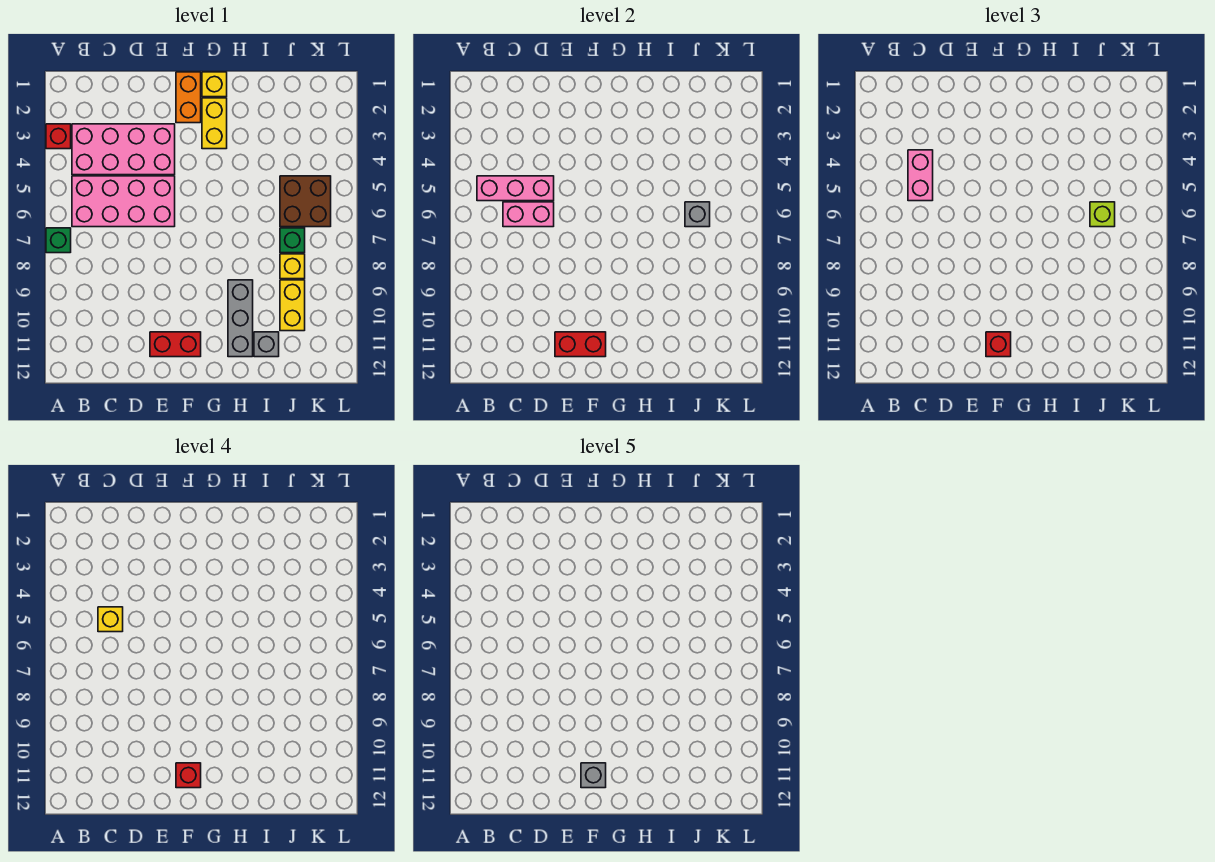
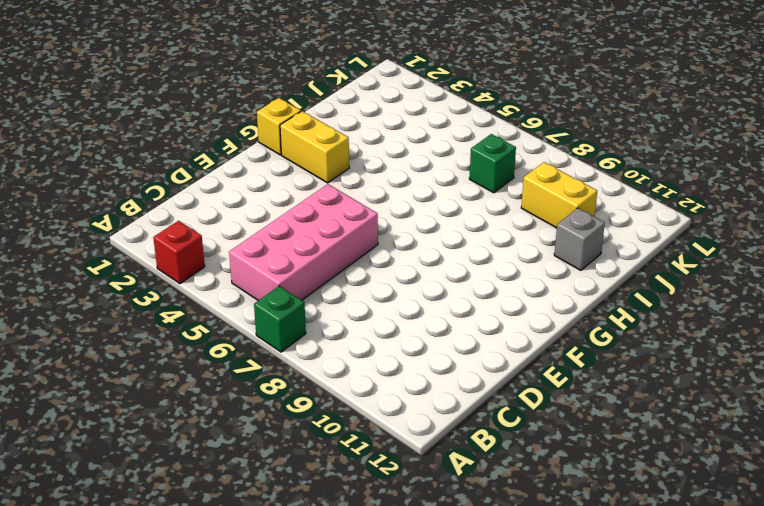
none -> pink brick B3:E4 level 1
none -> red brick E11:F11 level 1
none -> orange brick F1:F2 level 1

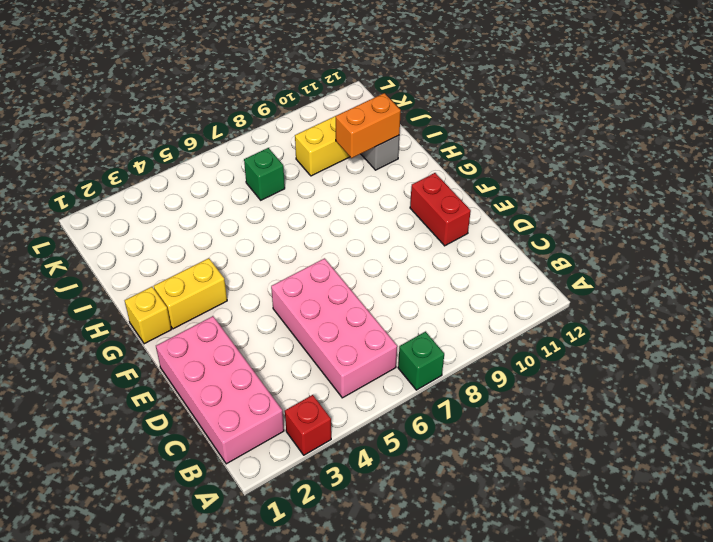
pink brick B1:E2 level 1 -> pink brick B3:E4 level 1
orange brick I10:I11 level 2 -> orange brick F1:F2 level 1
none -> grey brick H9:H11 level 1
none -> brown brick J5:K6 level 1
none -> yellow brick J8 level 1

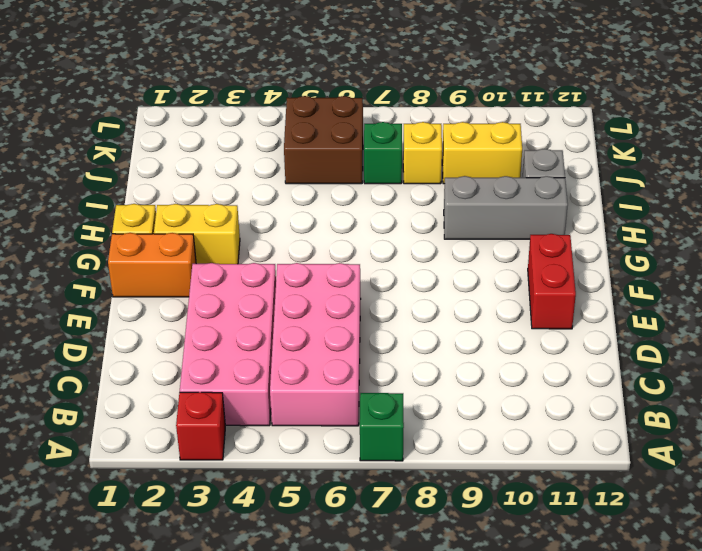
none -> pink brick B5:D5 level 2
none -> pink brick C6:D6 level 2
none -> red brick E11:F11 level 2

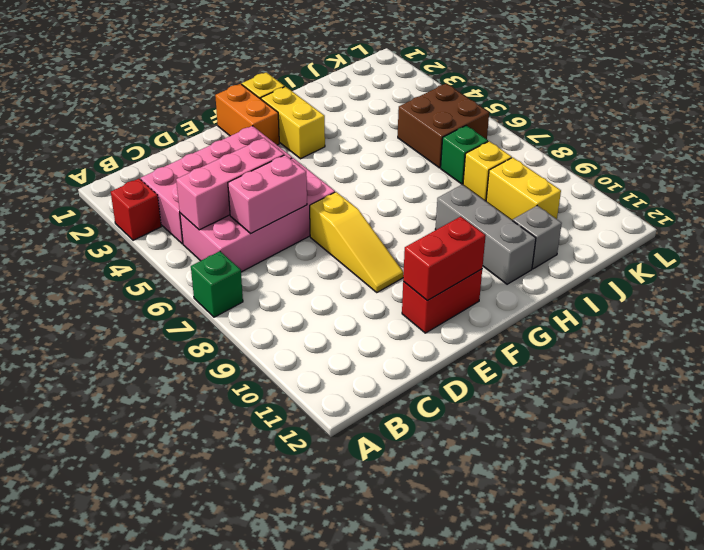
yellow slope E7:E9 level 1 top 7 -> none
none -> grey brick J6 level 2
none -> pink brick C4:C5 level 3
none -> red brick F11 level 3

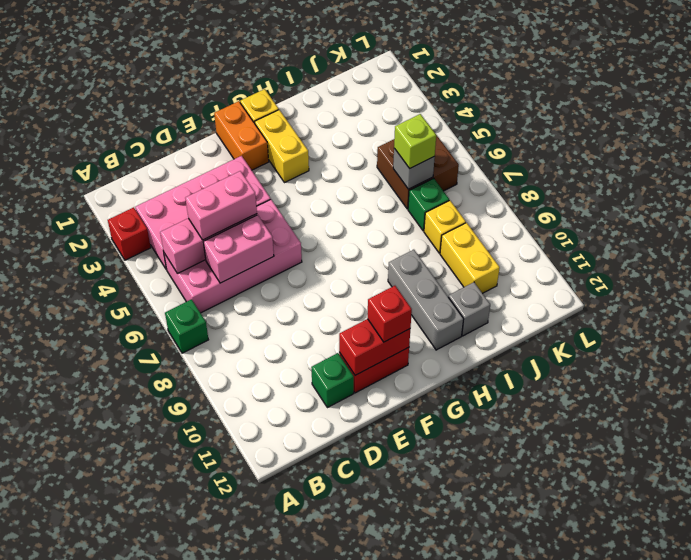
pink brick C5:D5 level 3 -> pink brick C4:C5 level 3
green brick D11 level 1 -> none
none -> yellow brick C5 level 4
none -> red brick F11 level 4
none -> grey brick F11 level 5

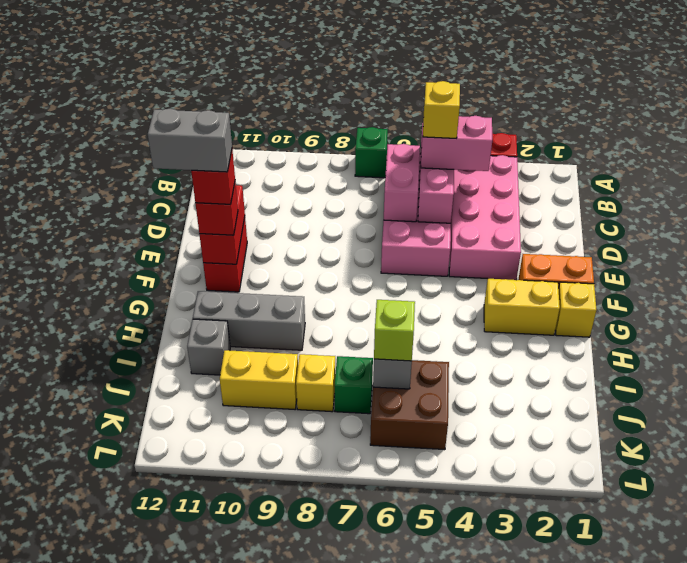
grey brick F11:F12 level 5 -> grey brick F11 level 5

